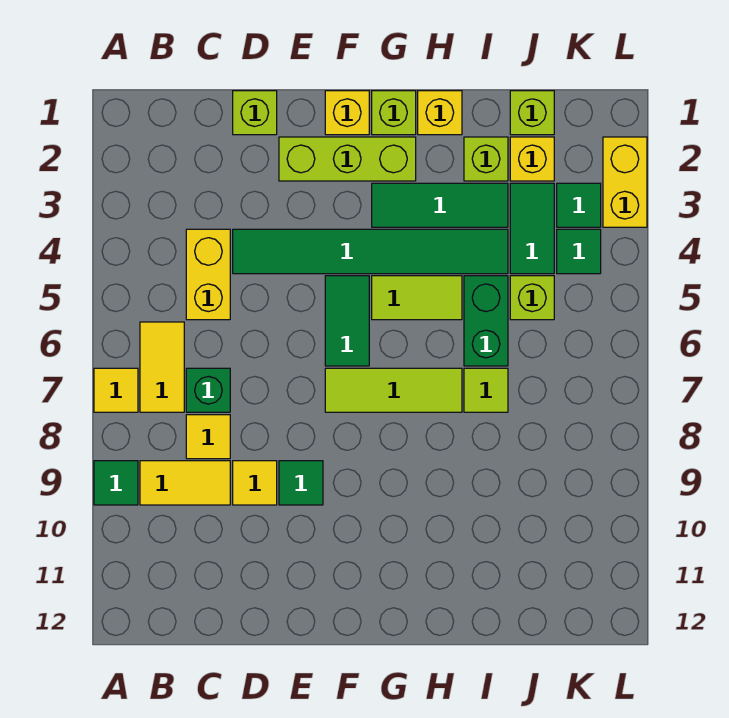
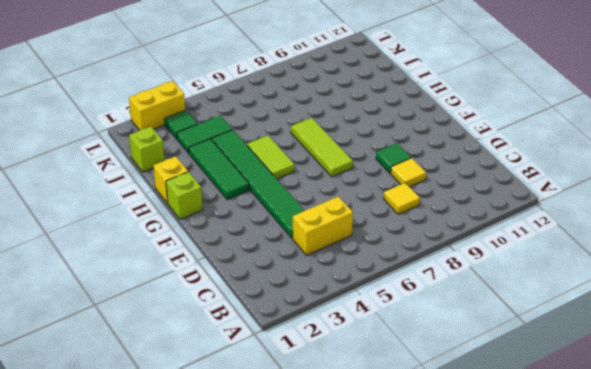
none -> yellow tile A7 level 1
none -> green tile A9 level 1
none -> yellow tile B6:B7 level 1

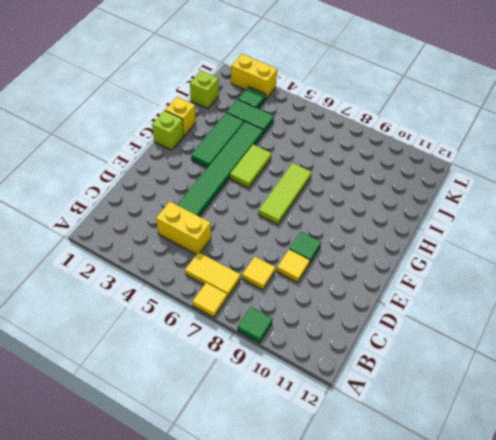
none -> yellow tile B9:C9 level 1
none -> green brick C7 level 1
none -> lime brick D1 level 1

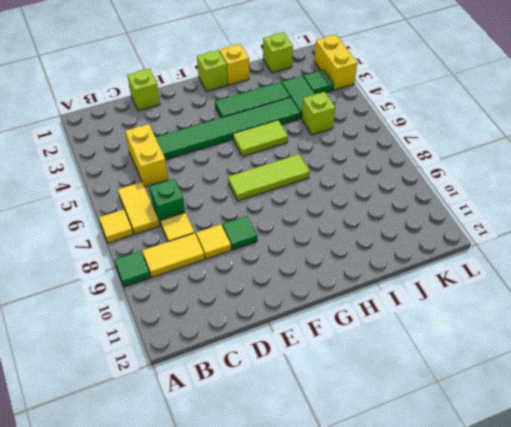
none -> lime brick E2:G2 level 1
none -> yellow brick F1 level 1
none -> green tile F5:F6 level 1

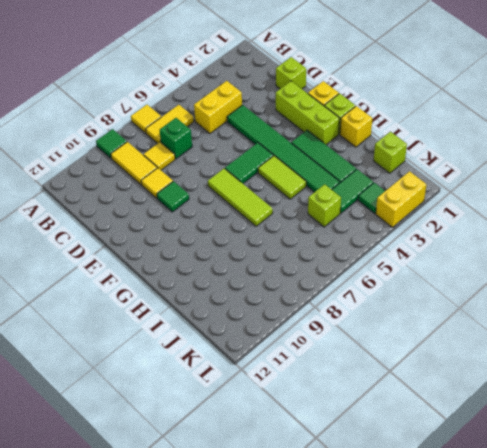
none -> lime brick I2 level 1
none -> green brick I5:I6 level 1
none -> lime tile I7 level 1

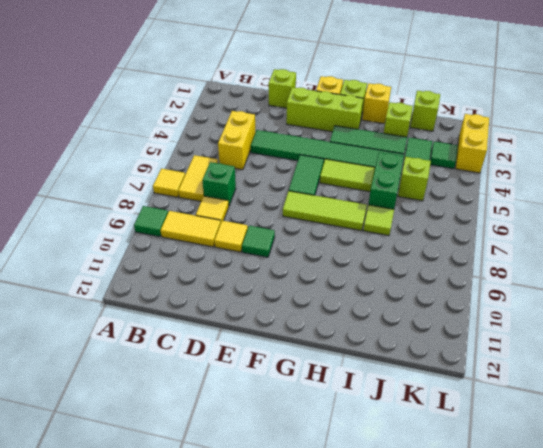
none -> yellow brick J2 level 1
none -> green tile K4 level 1

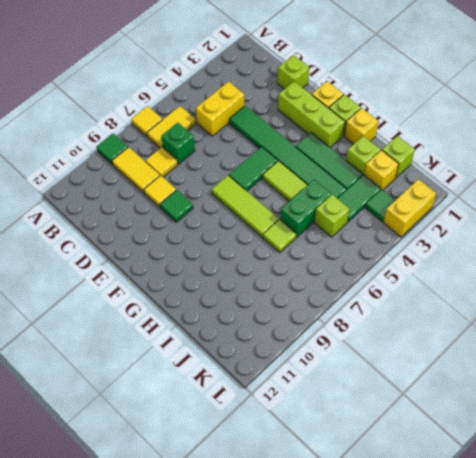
none -> green tile K4 level 1

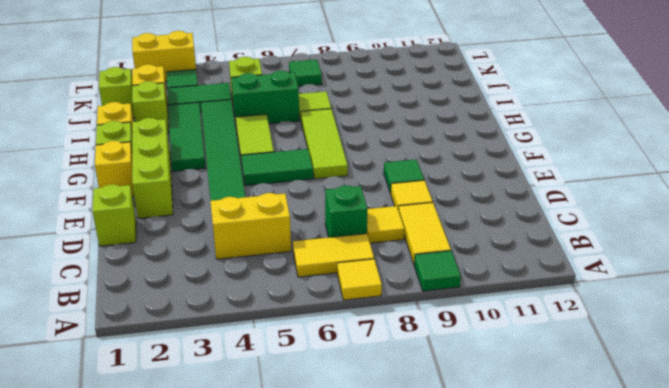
green tile K7 level 1 -> green tile K4 level 1

